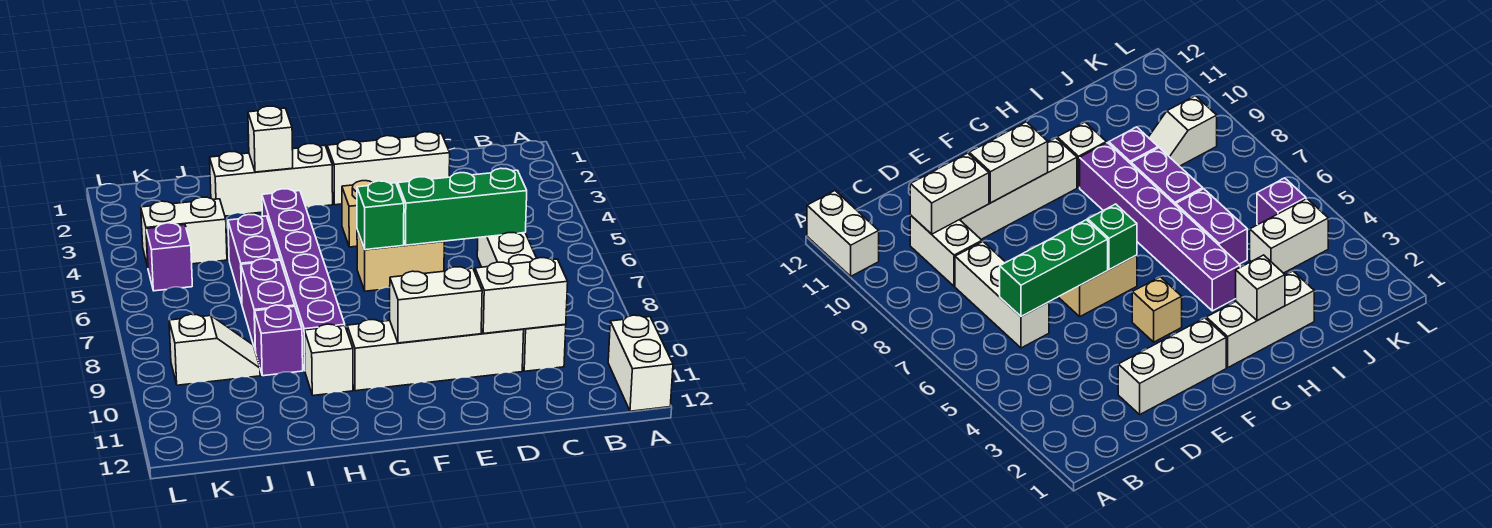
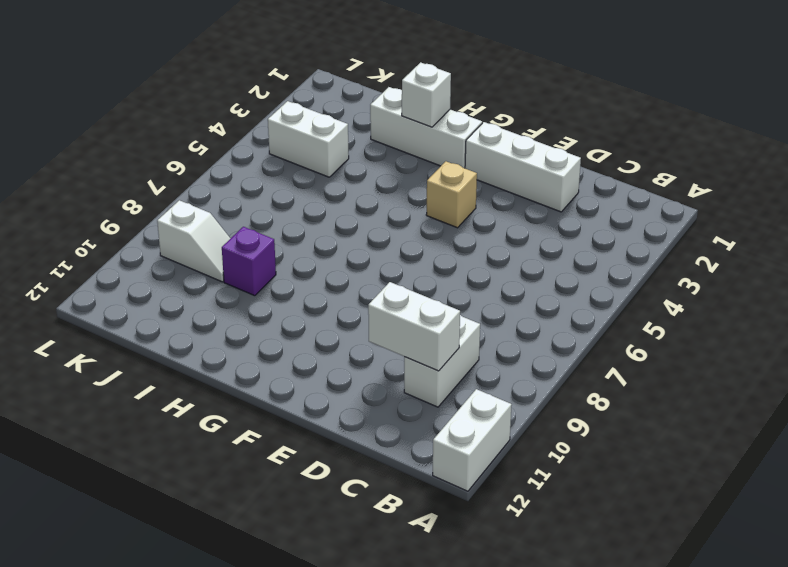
none -> white brick C6:C8 level 1
none -> white brick D10:G10 level 1
none -> tan brick E6:F6 level 1

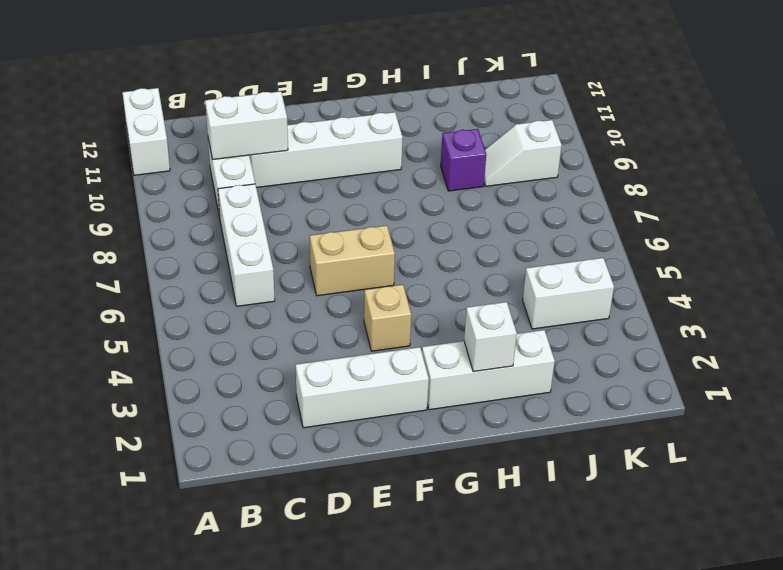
none -> purple brick H4:H9 level 1
none -> white brick H10 level 1
none -> purple brick I5:I6 level 1

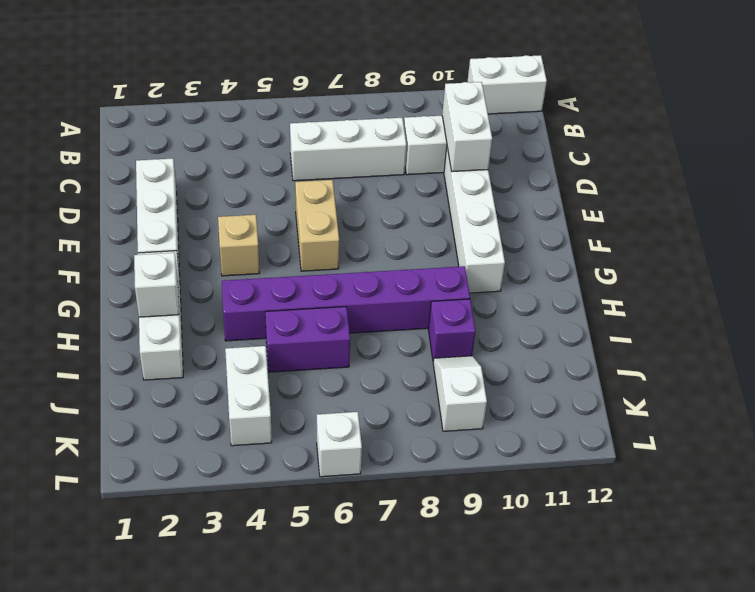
white brick L6 level 1 -> white brick H10 level 1
none -> purple brick I7:I8 level 1
none -> purple brick K5 level 1
none -> green brick C6:E6 level 2

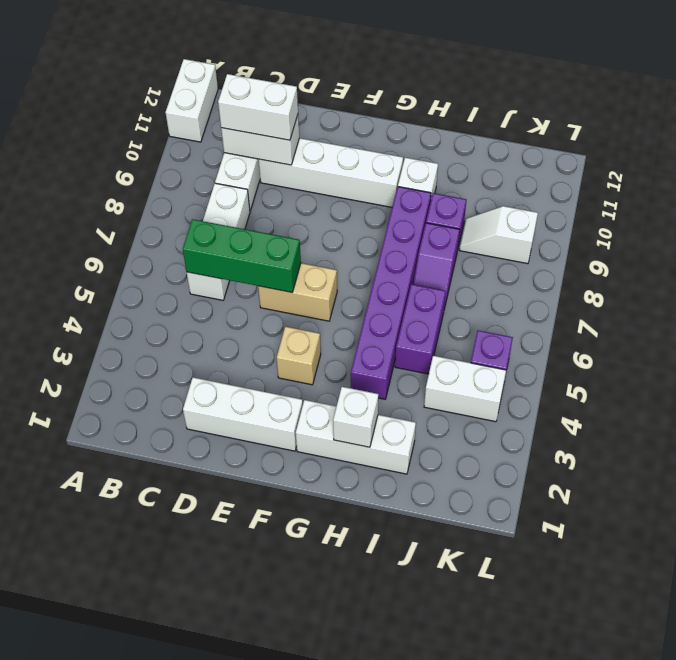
white brick C10:D10 level 3 -> white brick E10:F10 level 2
purple slope I7:I8 level 1 top 8 -> purple brick I7:I8 level 1
none -> green brick F6 level 2

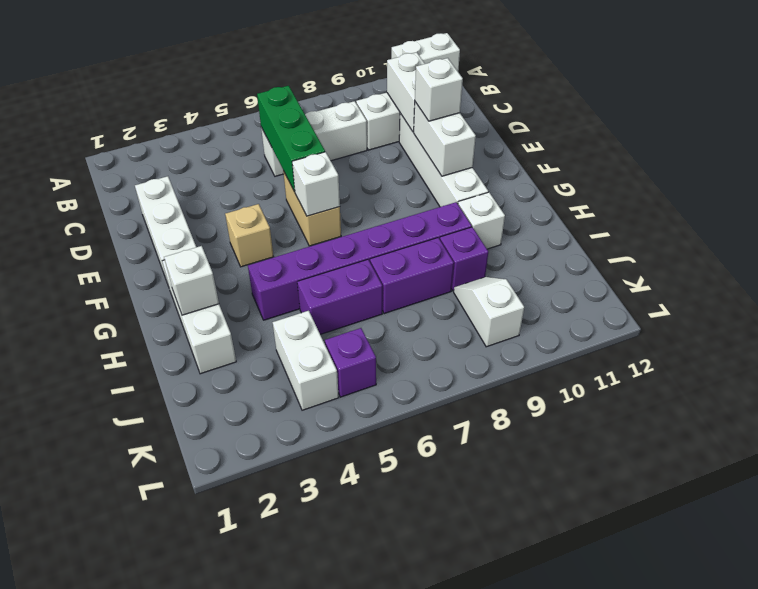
white brick E10 level 3 -> none
white brick F6 level 2 -> green brick F6 level 2

